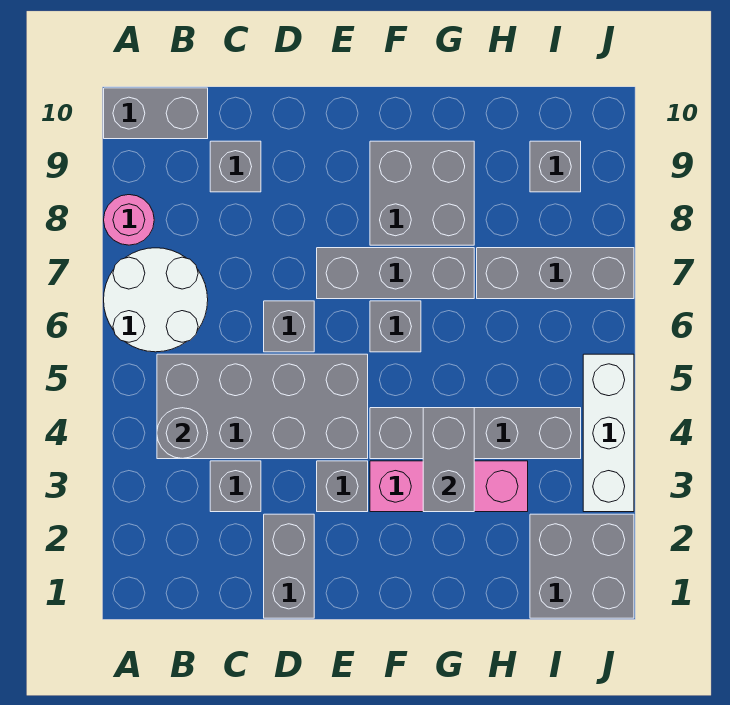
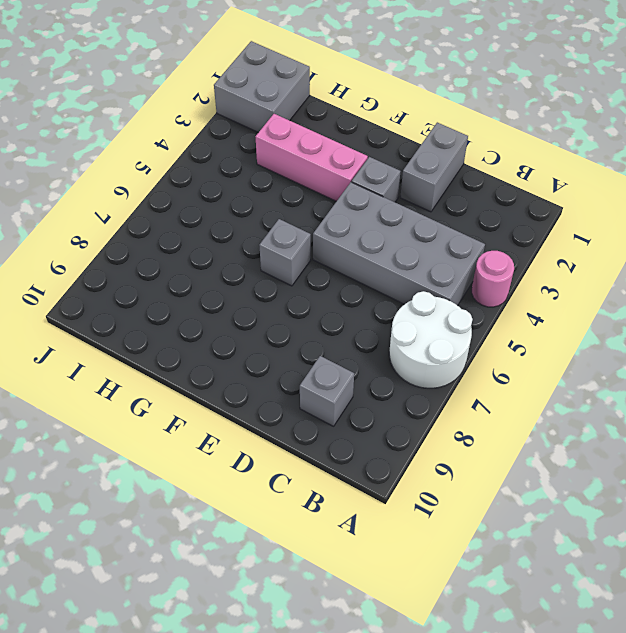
pink round brick A4 level 1 -> pink round brick A8 level 1
none -> grey brick A10:B10 level 1
none -> grey brick C3 level 1
none -> grey brick D6 level 1

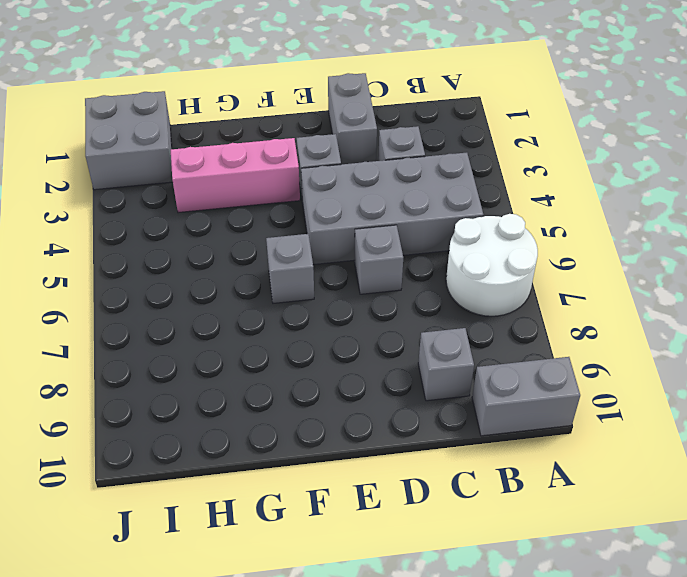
none -> pink round brick A8 level 1
none -> grey brick E7:G7 level 1
none -> grey brick F4:I4 level 1

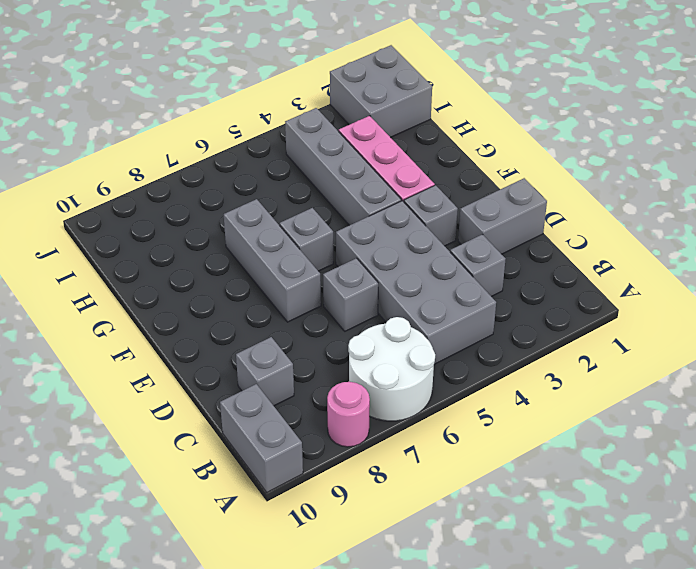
none -> grey brick F8:G9 level 1
none -> grey brick H7:J7 level 1
none -> grey brick I9 level 1

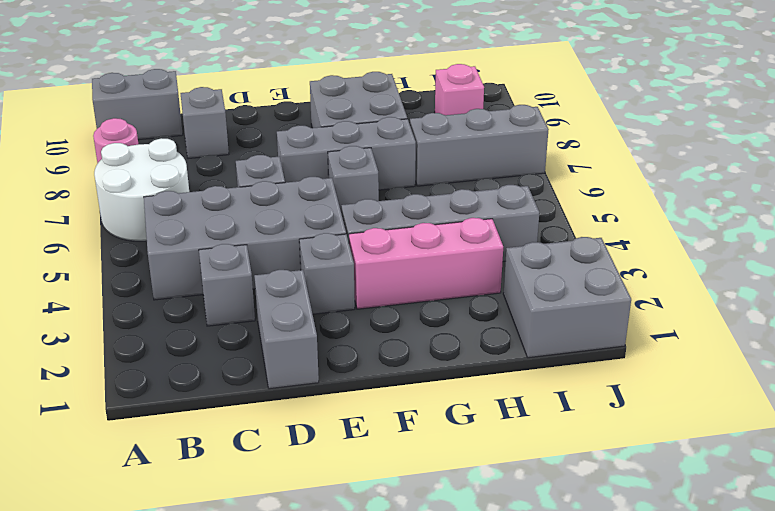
pink brick I9 level 1 -> grey brick I9 level 1
none -> white brick J3:J5 level 1
none -> grey round brick B4 level 2
none -> grey brick G3:G4 level 2

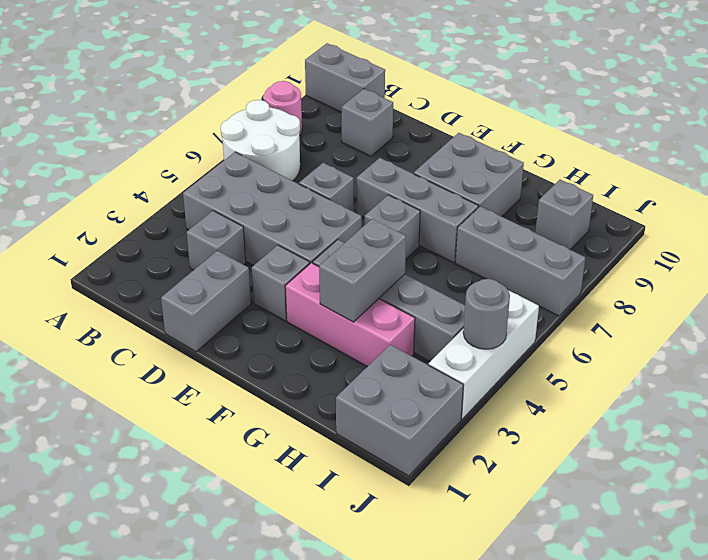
grey round brick J4 level 2 -> grey round brick B4 level 2

